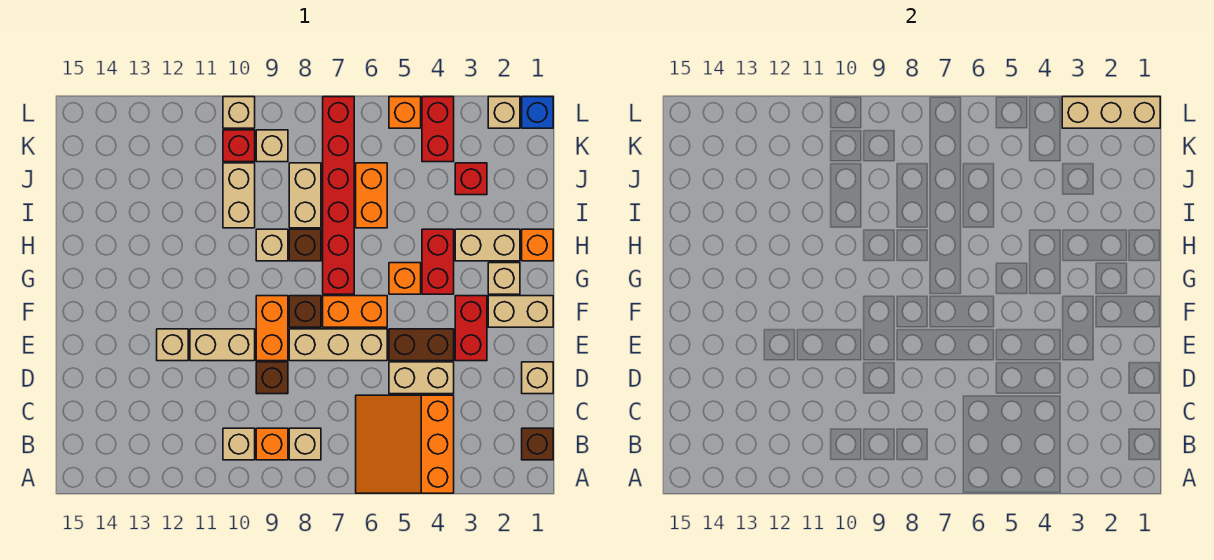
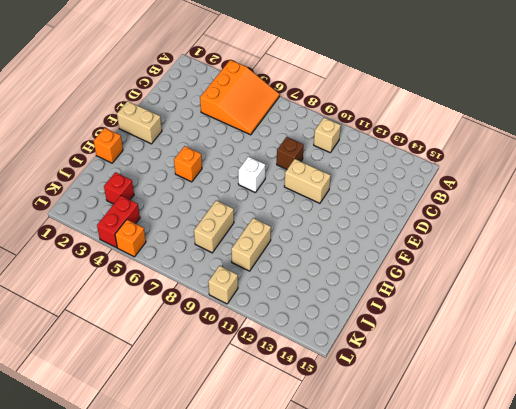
white brick F8 level 1 -> brown brick F8 level 1
none -> brown brick B1 level 1
none -> tan brick B8 level 1
none -> orange brick B9 level 1
none -> tan brick D1 level 1

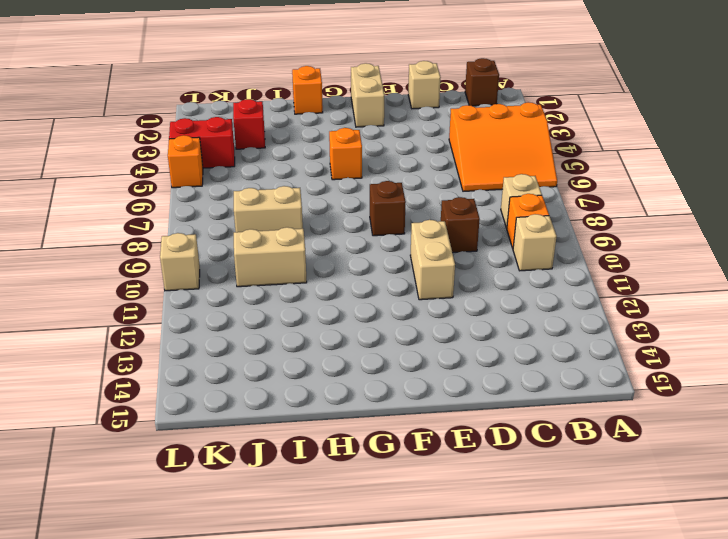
none -> tan brick D4:D5 level 1
none -> red brick E3:F3 level 1
none -> brown brick E4:E5 level 1
none -> tan brick E6:E8 level 1

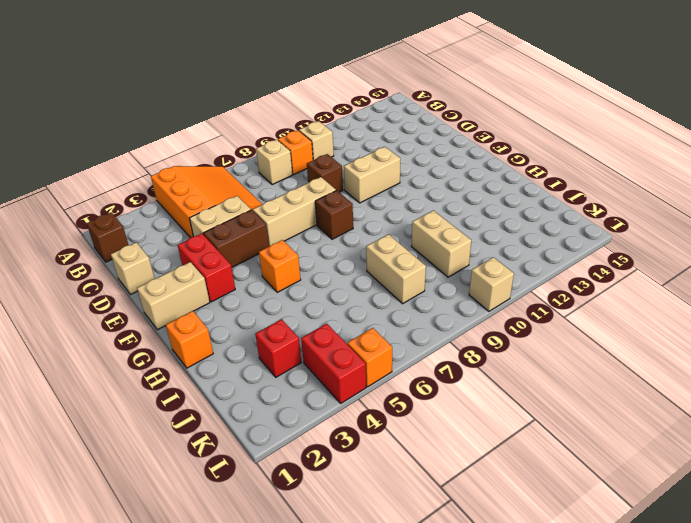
none -> orange brick E9:F9 level 1
none -> tan brick E12 level 1
none -> orange brick F6:F7 level 1
none -> tan brick G2 level 1

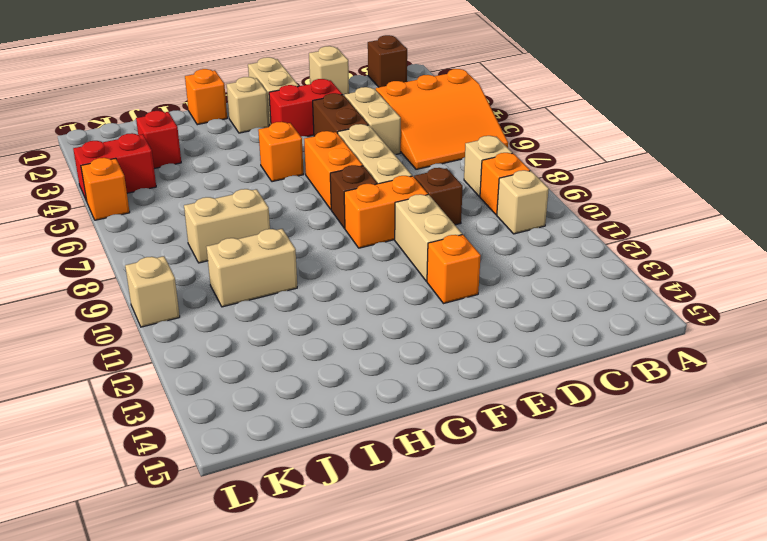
orange brick E12 level 1 -> tan brick E12 level 1
none -> red brick G4:H4 level 1
none -> red brick G7:L7 level 1
none -> tan brick H2:H3 level 1
none -> brown brick H8 level 1

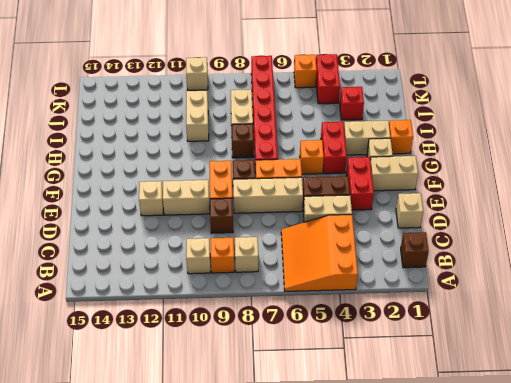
none -> tan brick H9 level 1
none -> orange brick I6:J6 level 1
none -> tan brick K9 level 1
none -> red brick K10 level 1

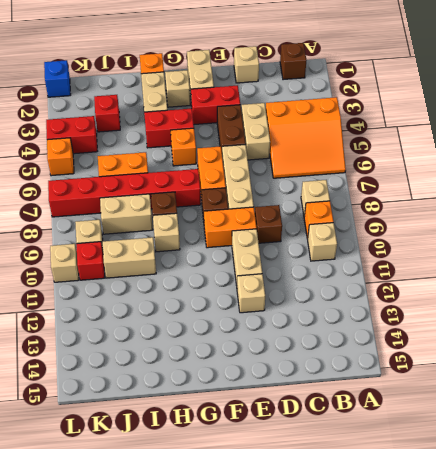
none -> tan brick L2 level 1
none -> tan brick L1:L3 level 2

